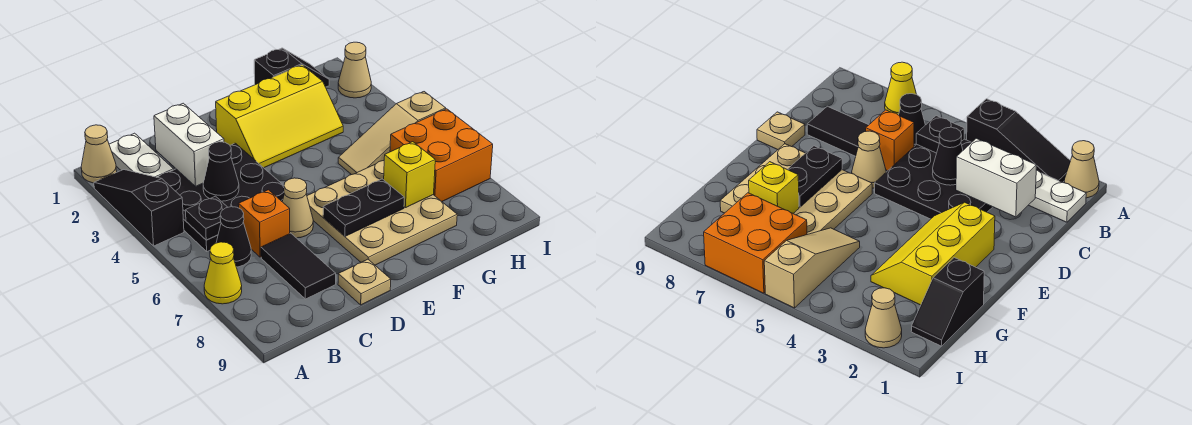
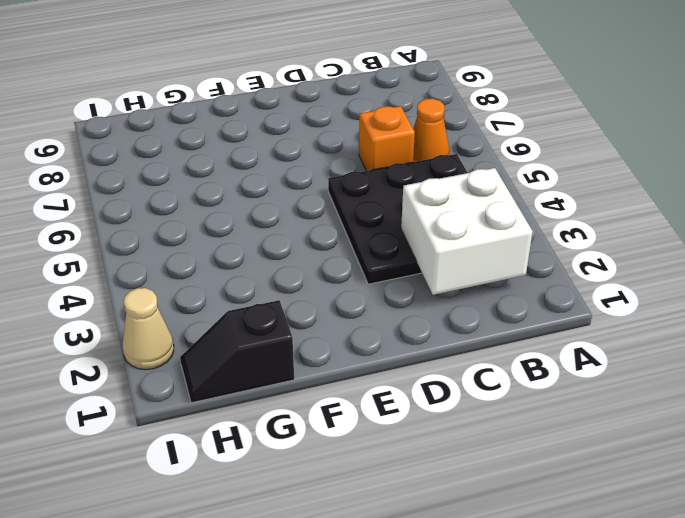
white brick B2:C3 level 2 -> white brick C2:C3 level 2
orange cone B6 level 1 -> black cone B6 level 1
none -> tan cone A1 level 1
none -> black slope A2:A4 level 1 top 4
none -> yellow cone A7 level 1

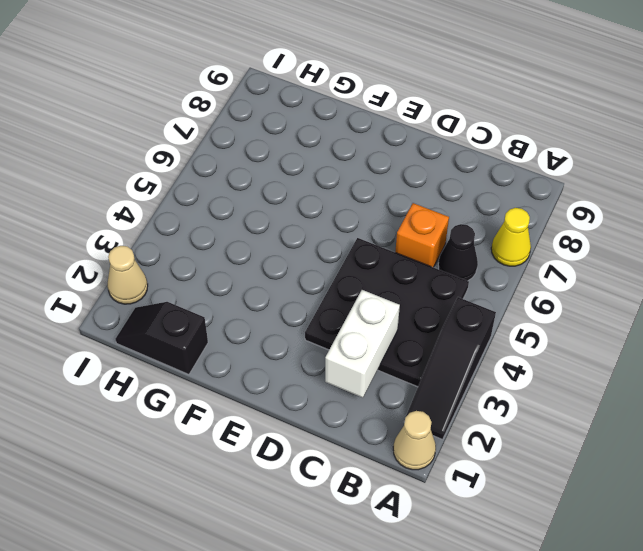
none -> white plate B1:B2 level 1
none -> black tile C7:C8 level 1
none -> tan cone D6 level 1

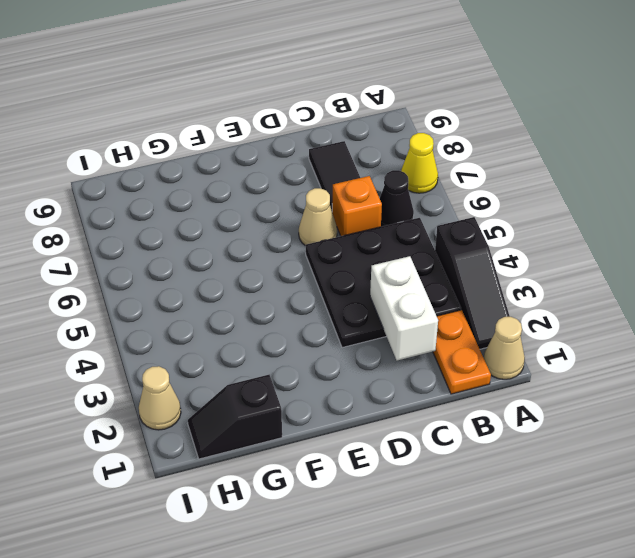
orange plate B1:B2 level 1 -> white plate B1:B2 level 1
none -> tan plate D9 level 1
none -> yellow slope E2:G3 level 1 top 2
none -> tan plate E6:G8 level 1

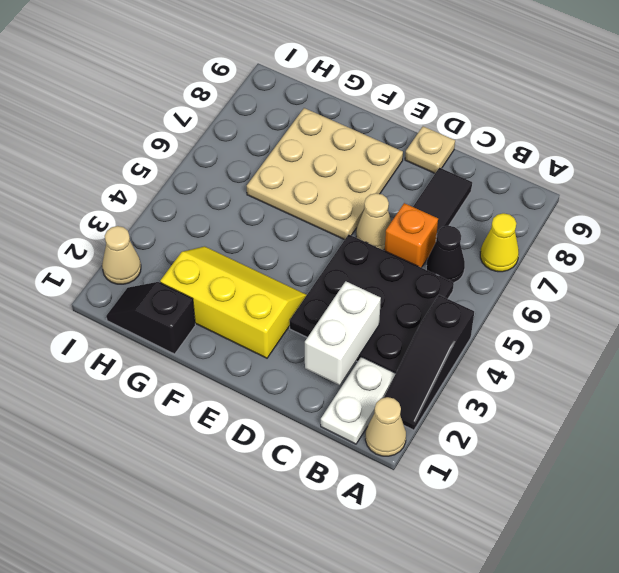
none -> tan slope G5:I5 level 1 top I
none -> orange brick H6:I7 level 1
none -> black plate B5 level 2

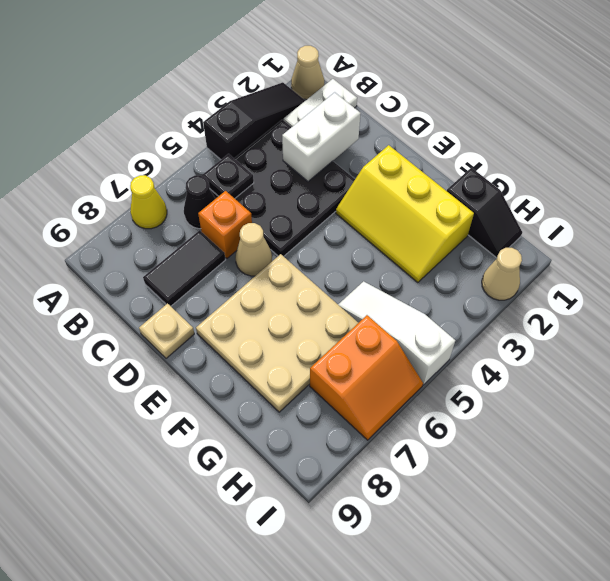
white slope G5:I5 level 1 top I -> tan slope G5:I5 level 1 top I
orange slope H6:I7 level 1 top H -> orange brick H6:I7 level 1
none -> black cone C4 level 2
none -> black plate E7:F7 level 2
none -> yellow brick G7 level 2

